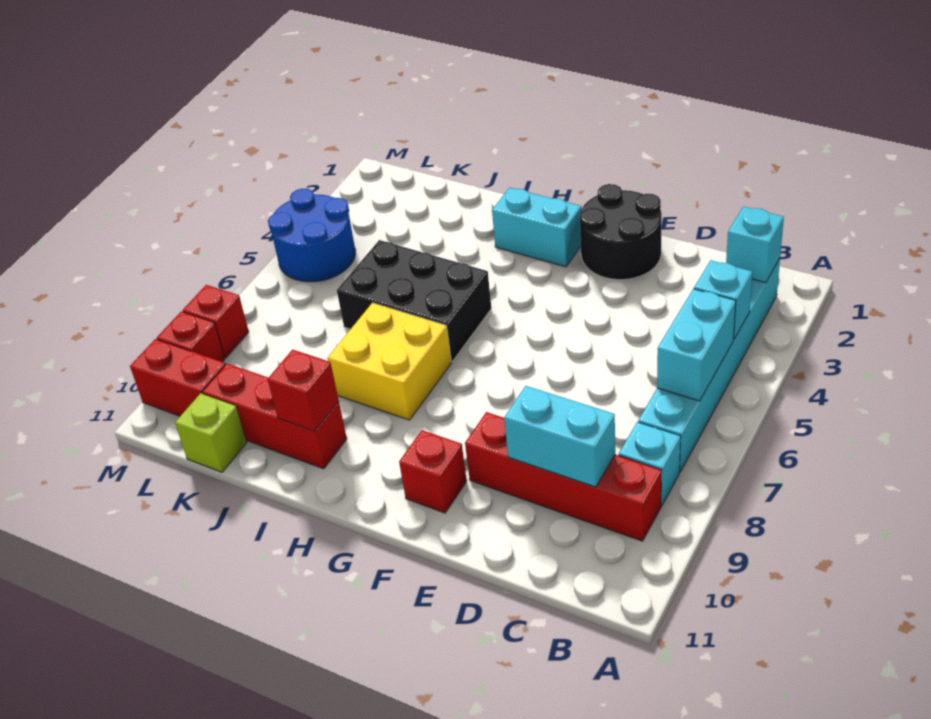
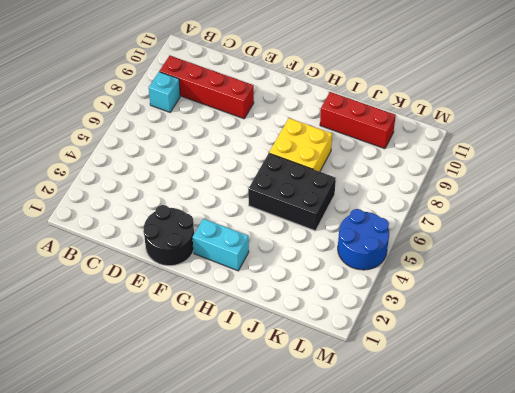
none -> cyan brick B2:B7 level 1
none -> red brick F10 level 1
none -> lime brick K11 level 1

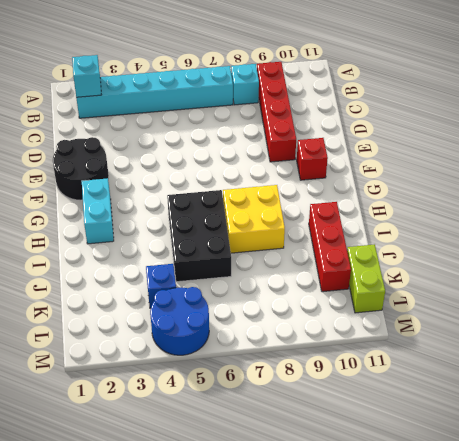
blue brick K4 level 1 -> none
lime brick K11:L11 level 1 -> lime brick K11 level 1
none -> red brick L10:M10 level 1
none -> red brick M8 level 1
none -> red brick M9 level 1

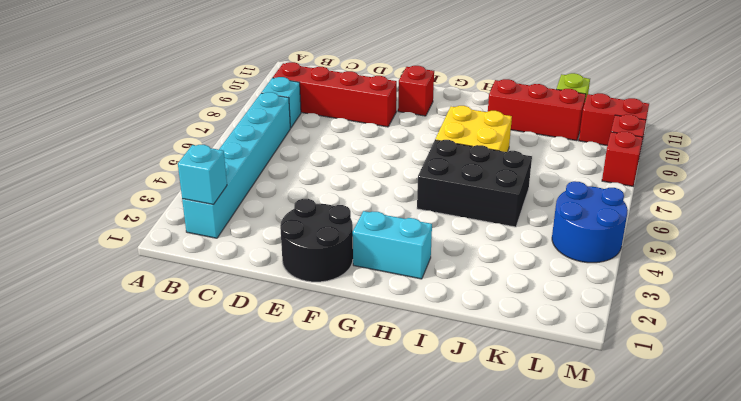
none -> cyan brick B4 level 2
none -> cyan brick B5:B6 level 2
none -> cyan brick C9:D9 level 2

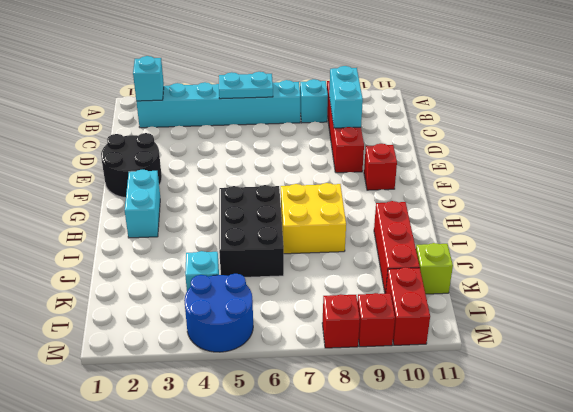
cyan plate B5:B6 level 2 -> cyan brick B5:B6 level 2
cyan brick K4 level 1 -> cyan brick B4 level 2
none -> red brick I10 level 2

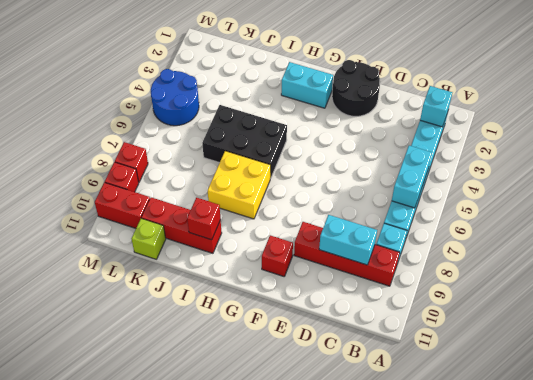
none -> cyan brick B4 level 2

